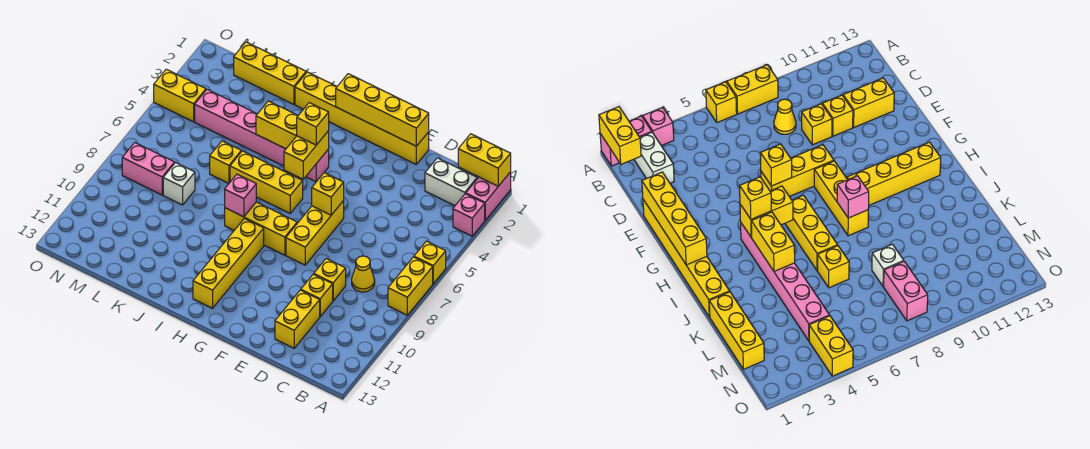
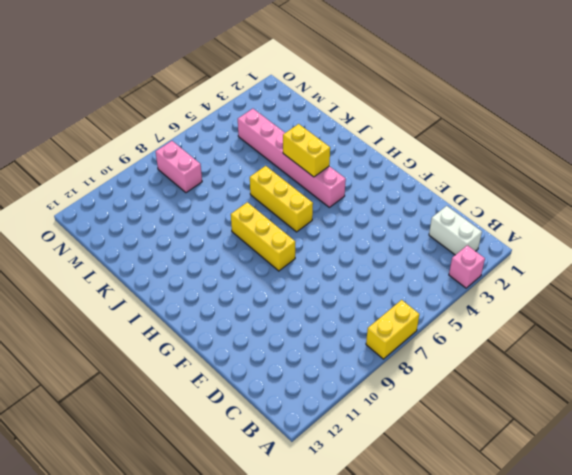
none -> pink brick A1:A2 level 1
none -> yellow brick A6 level 1
none -> yellow cone C8 level 1

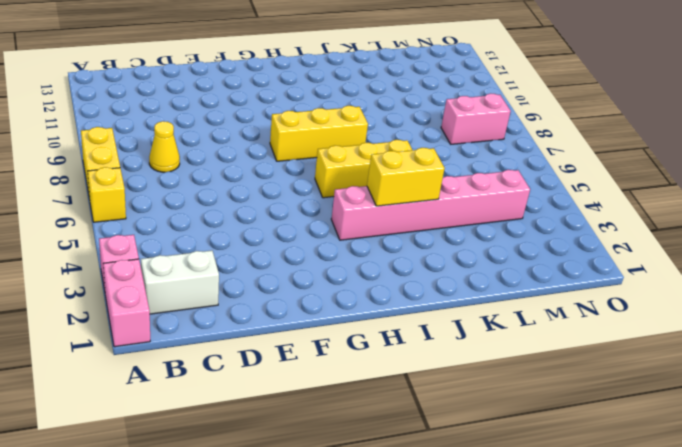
none -> yellow brick D9 level 1
none -> yellow brick D10 level 1
none -> yellow brick D11:D12 level 1

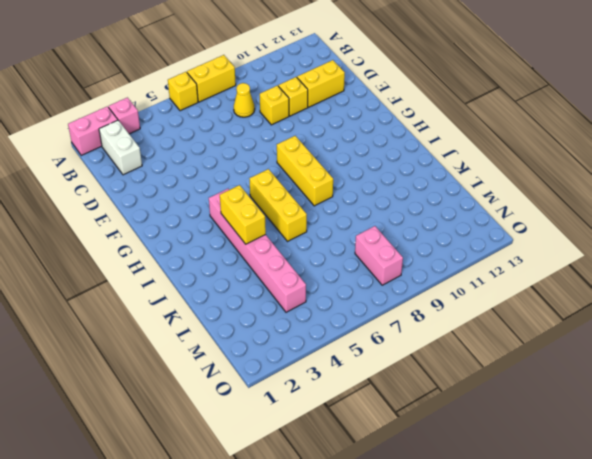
none -> yellow brick E1:J1 level 1
none -> yellow brick F6:F8 level 1
none -> yellow brick H9:H12 level 1

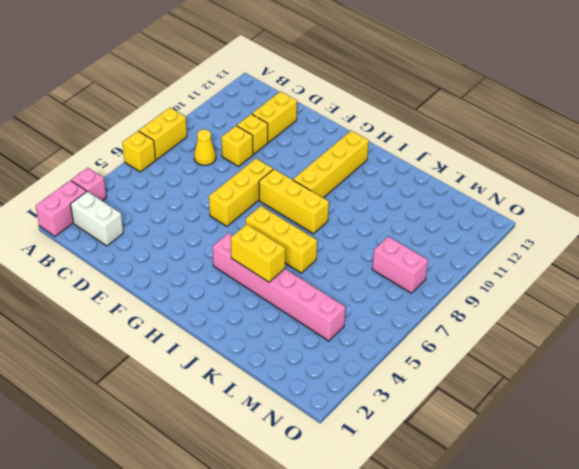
none -> yellow brick E1:J1 level 1
none -> yellow brick K1:M1 level 1
none -> yellow brick K6 level 1

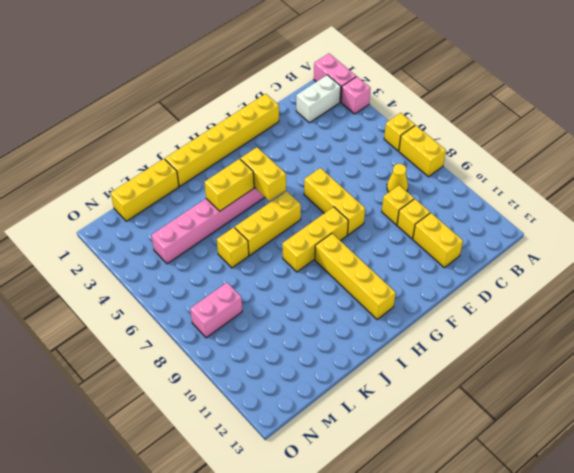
none -> white brick L8 level 1
none -> yellow brick N4:O4 level 1
none -> yellow brick A1:B1 level 2

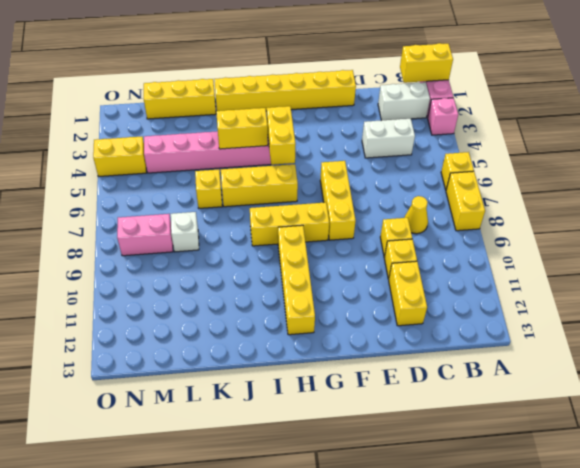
white brick C4:D4 level 1 -> none
none -> yellow brick E1:H1 level 2
none -> yellow brick F6 level 2
none -> pink brick I8 level 2

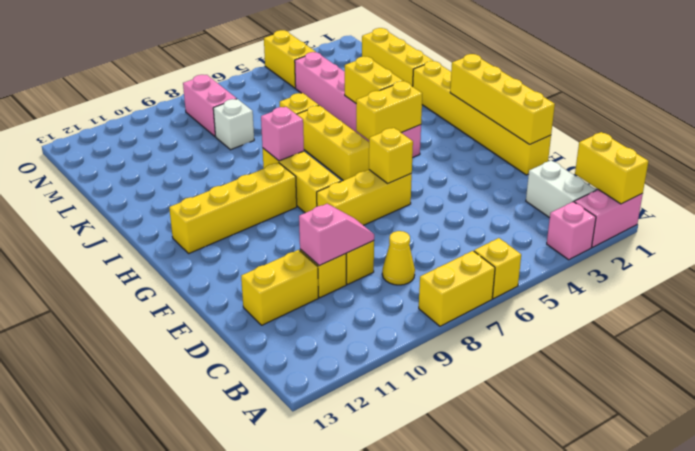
pink slope D9:D10 level 2 top 10 -> none
none -> yellow brick H4 level 3

